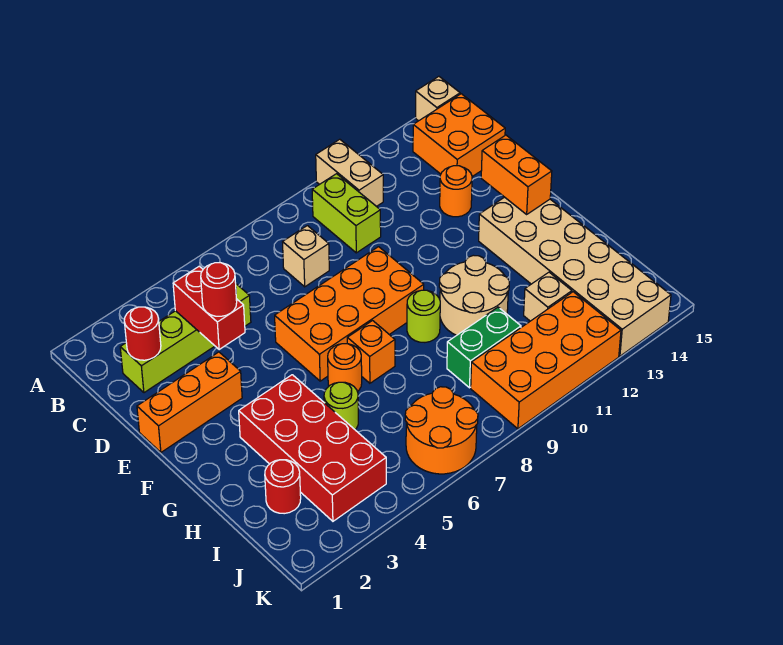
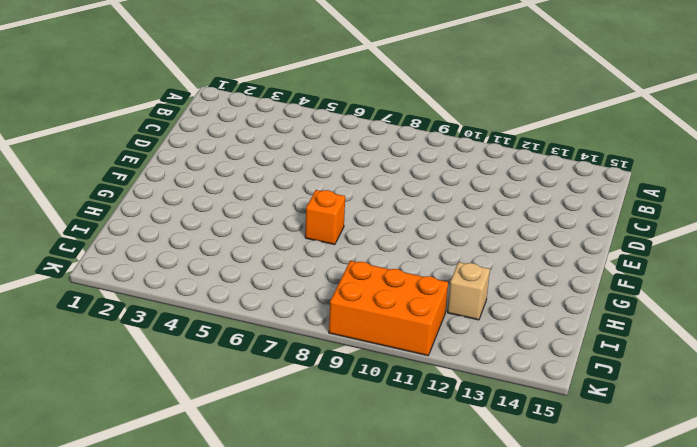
orange brick J9:K11 level 1 -> orange brick J9:K12 level 1
none -> tan brick A11:B11 level 1
none -> tan brick A15 level 1
none -> lime brick B10:C10 level 1

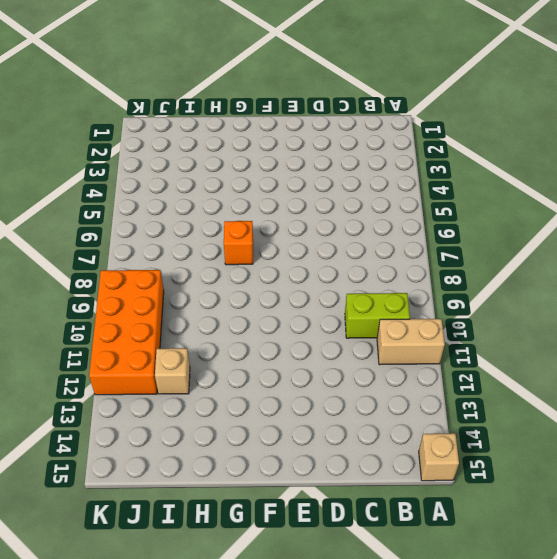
none -> orange brick B14:C15 level 1
none -> lime brick C2:C5 level 1
none -> tan brick C8 level 1

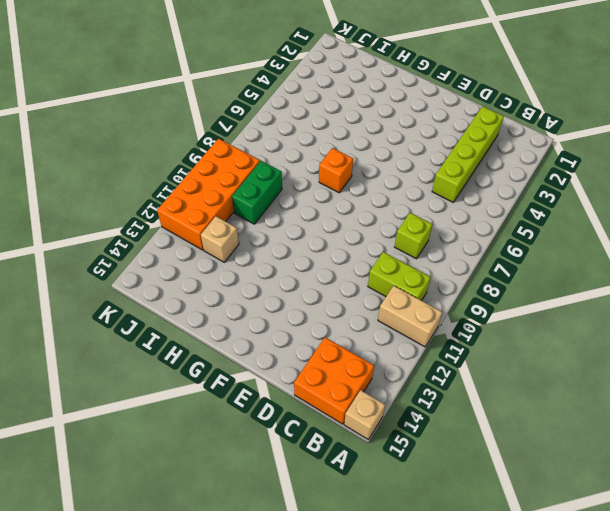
lime brick C8 level 1 -> tan brick C8 level 1
none -> orange round brick D13 level 1
none -> orange brick E1:E3 level 1
none -> orange brick E6:F9 level 1

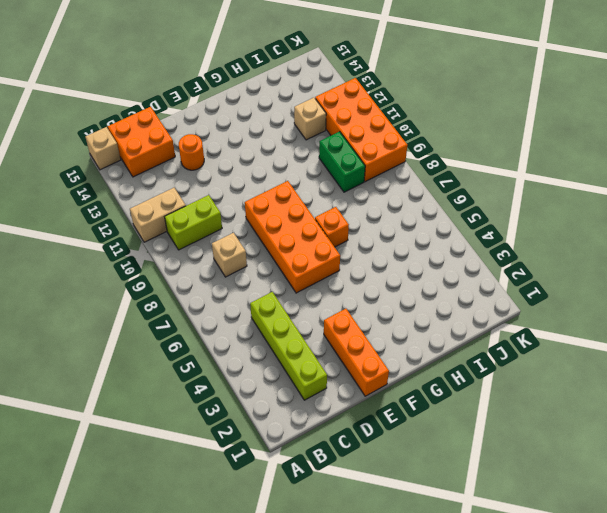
none -> tan brick F13:K14 level 1
none -> red brick G3:J4 level 1
none -> orange round brick G6 level 1

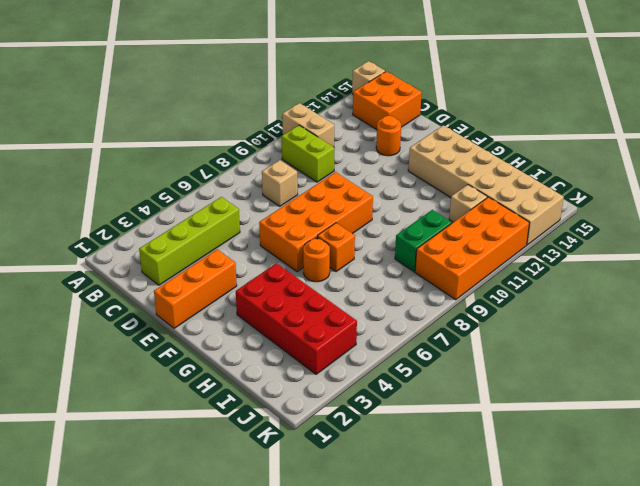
none -> lime round brick G9 level 1
none -> tan round brick G10:H11 level 1
none -> lime round brick H5 level 1

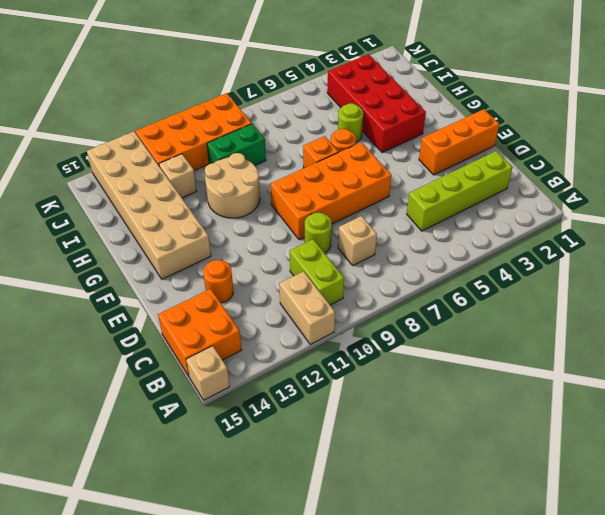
lime round brick D9 level 1 -> lime round brick G9 level 1
none -> red round brick I2 level 1
none -> orange round brick J6:K7 level 1
none -> red round brick C2 level 2

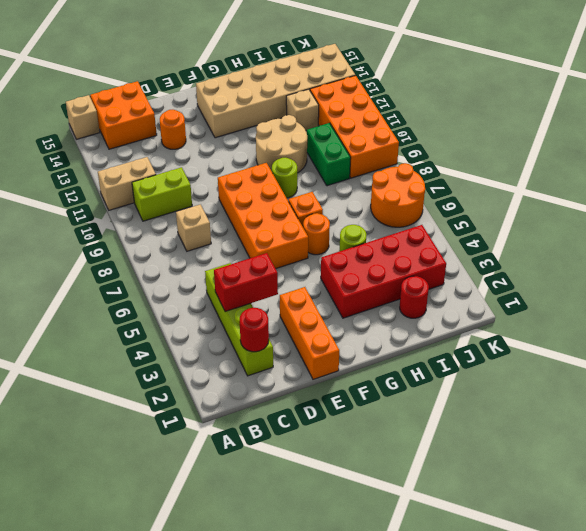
none -> orange brick E14:F14 level 2
none -> red round brick D4 level 3

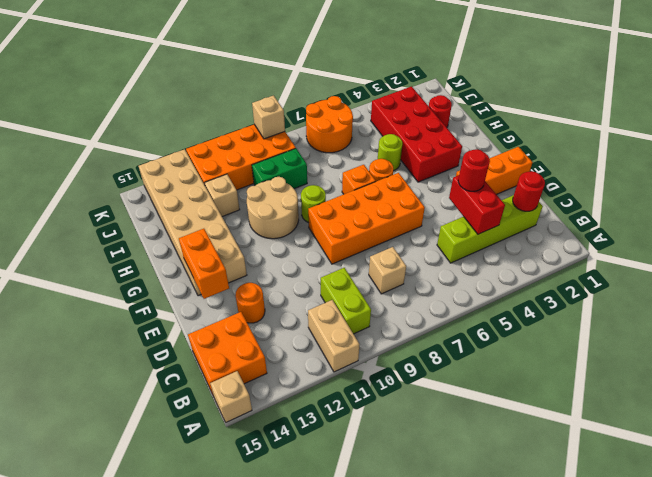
tan brick K9 level 2 -> none

